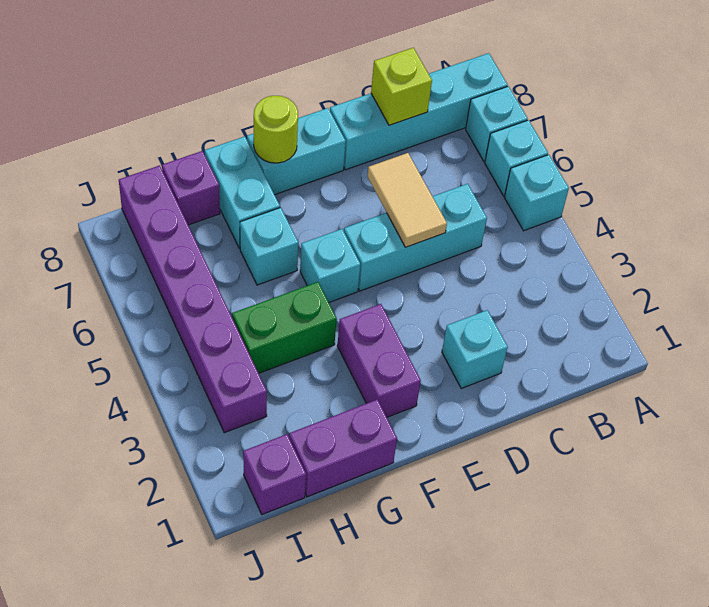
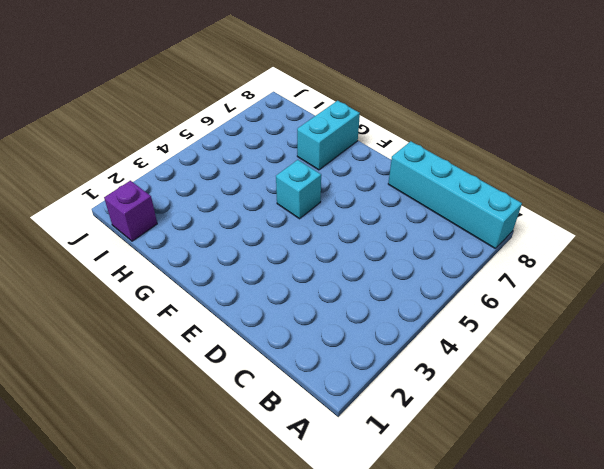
none -> cyan brick A5 level 1
none -> cyan brick A6 level 1
none -> cyan brick A7 level 1

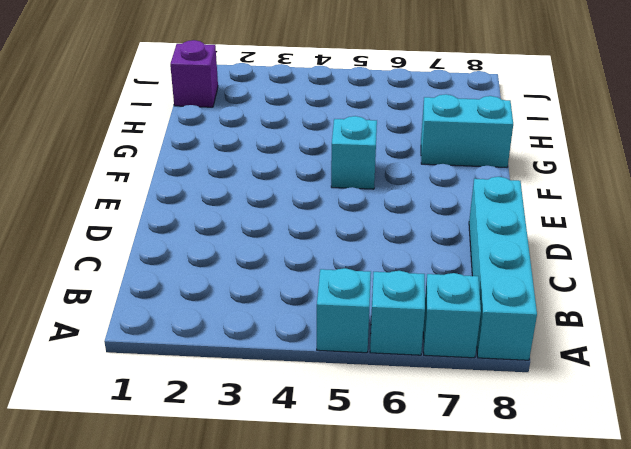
none -> cyan brick C5:E5 level 1
none -> cyan brick D2 level 1
none -> cyan brick E8:F8 level 1

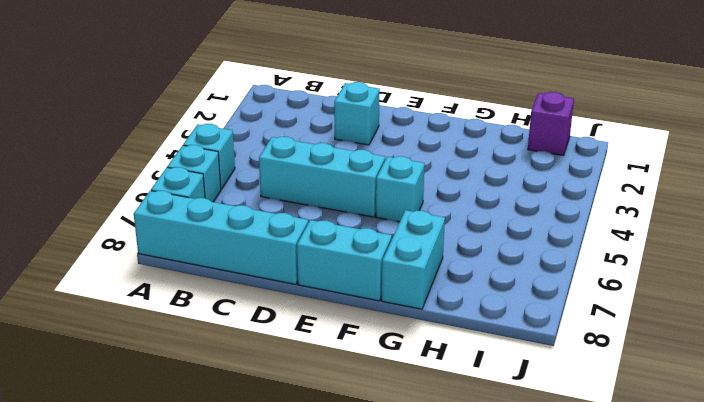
none -> purple brick F2:F3 level 1
none -> purple brick G1:H1 level 1
none -> green brick G4:H4 level 1

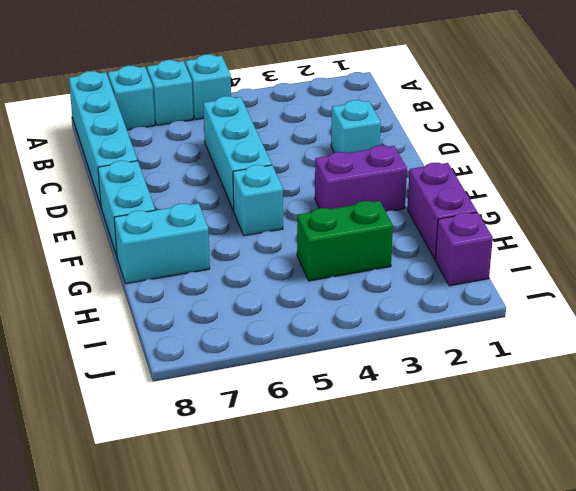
green brick H3:H4 level 1 -> green brick G4:H4 level 1
none -> cyan brick G6 level 1
none -> purple brick H8 level 1
none -> purple brick I3:I8 level 1

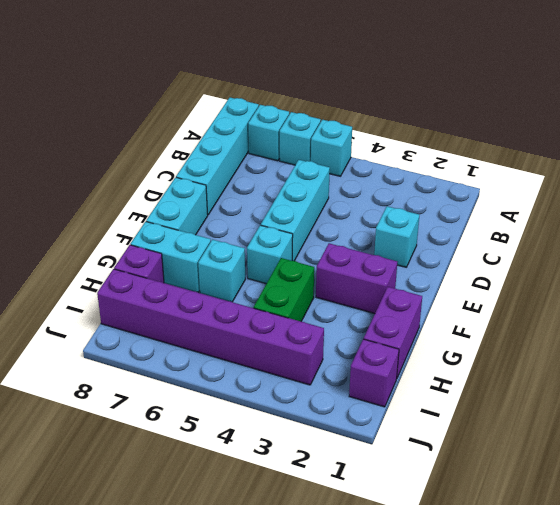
none -> lime brick C8 level 2
none -> tan tile D5:D6 level 2
none -> lime round brick F8 level 2

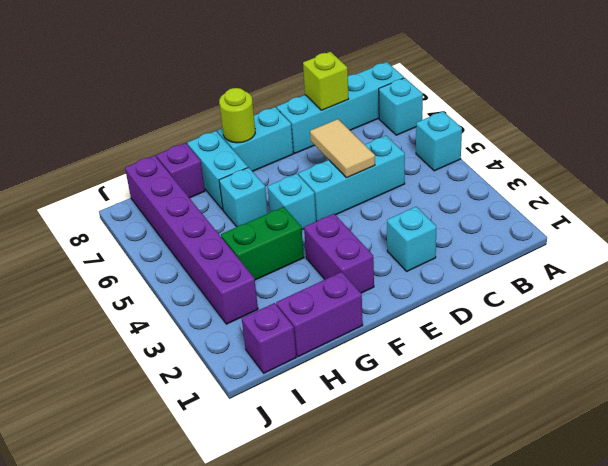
none -> cyan brick A6 level 1

